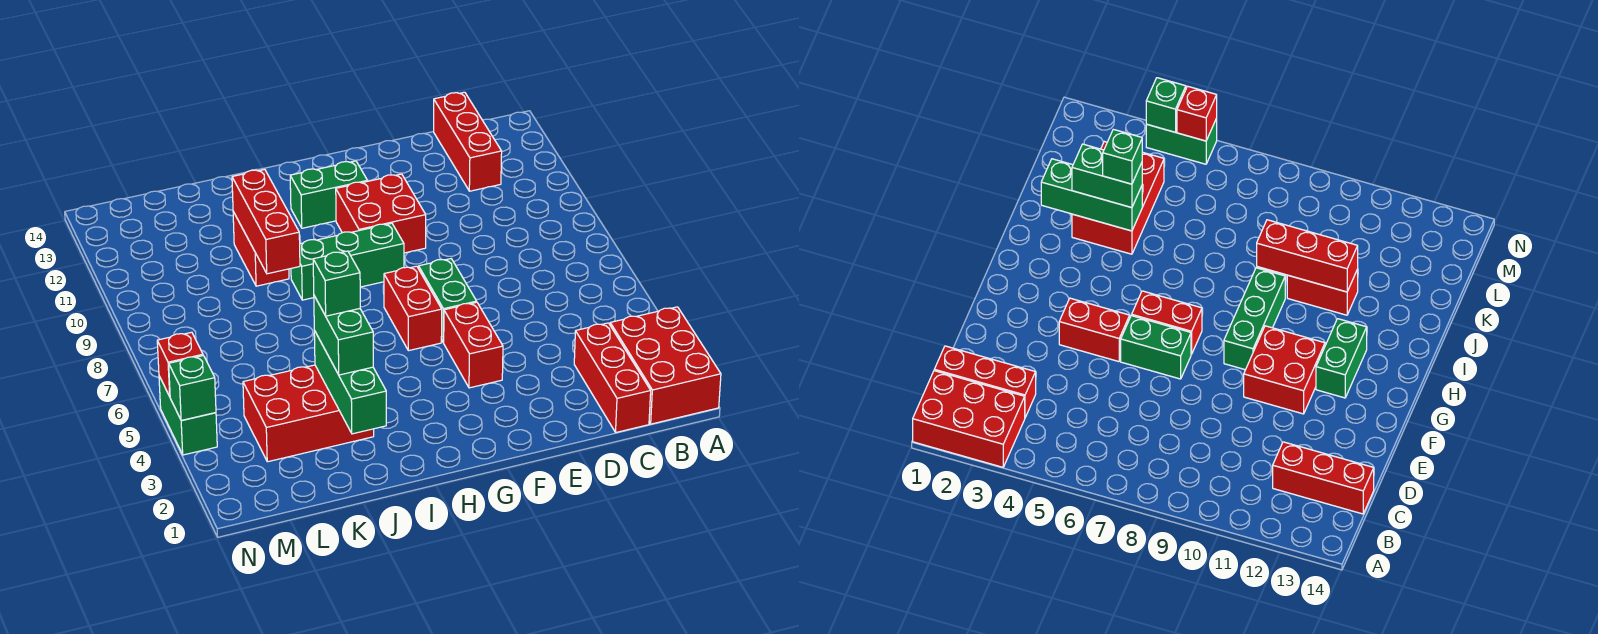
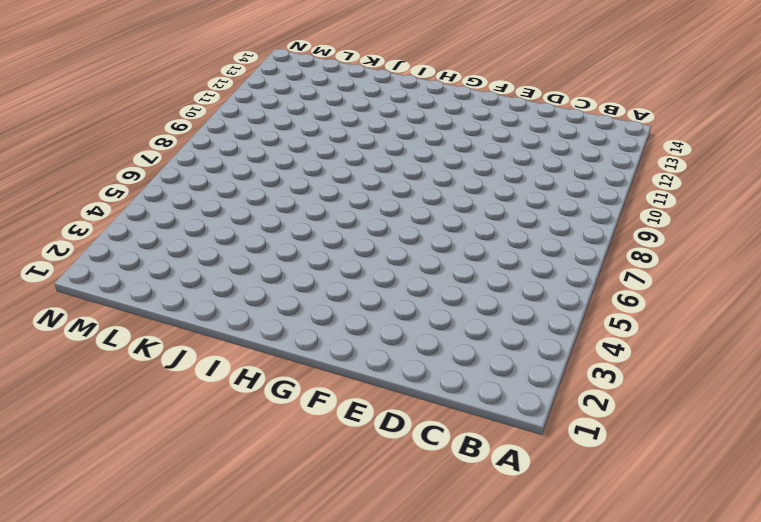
none -> red brick A1:B3 level 1
none -> red brick C1:C3 level 1
none -> red brick C12:C14 level 1

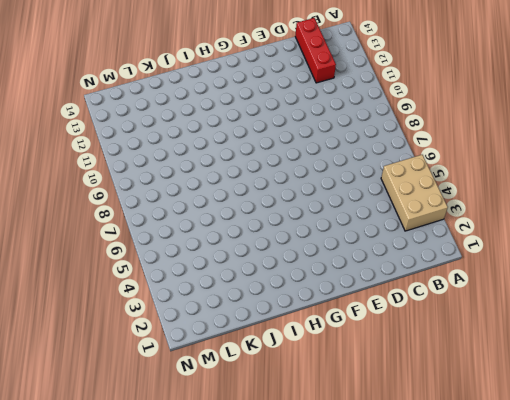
tan brick A3:B5 level 1 -> red brick A1:B3 level 1
none -> red brick C1:C3 level 1
none -> red brick F4:F5 level 1
none -> green brick F6:F7 level 1

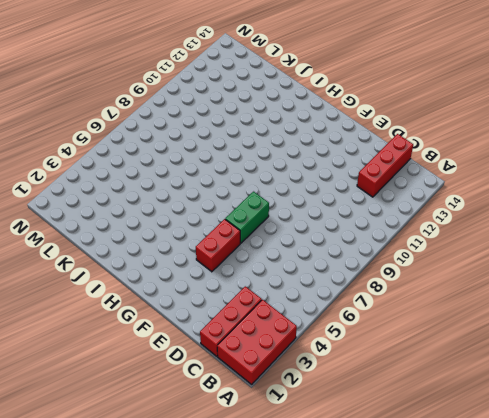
none -> red brick F10:G11 level 1
none -> red brick G6:G7 level 1
none -> green brick G9:I9 level 1

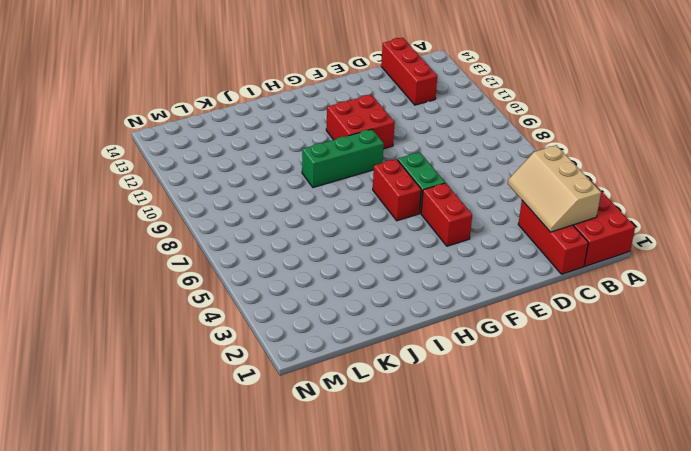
tan slope B2:C4 level 2 top B -> none
none -> green brick G12:H12 level 1
none -> red brick J3:L4 level 1
none -> red brick J10:J11 level 1

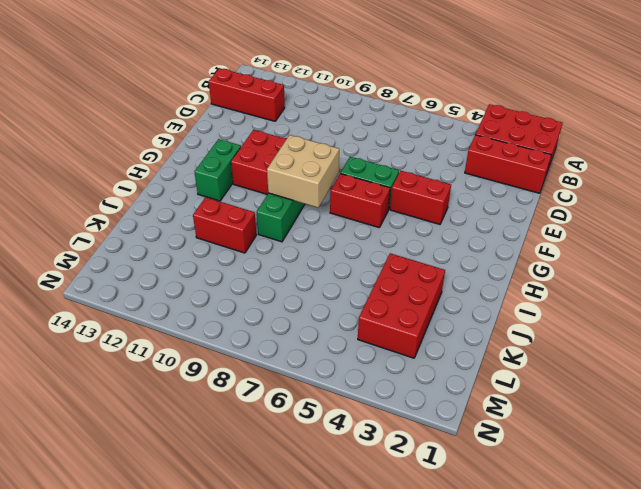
tan brick G8:H9 level 2 -> none
none -> green brick N4:N5 level 1
none -> green brick J2:J4 level 2
none -> red brick J9:J11 level 2

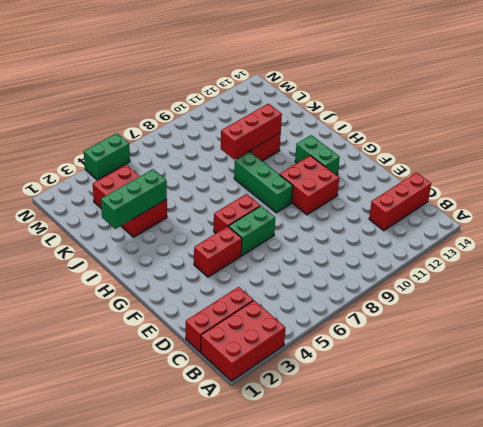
none -> green brick N4 level 2
none -> red brick N5 level 2
none -> green brick J3:J4 level 3

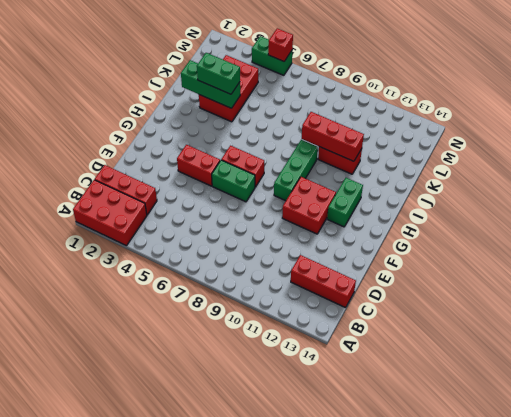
none -> green brick N4 level 2
none -> green brick J4 level 4

